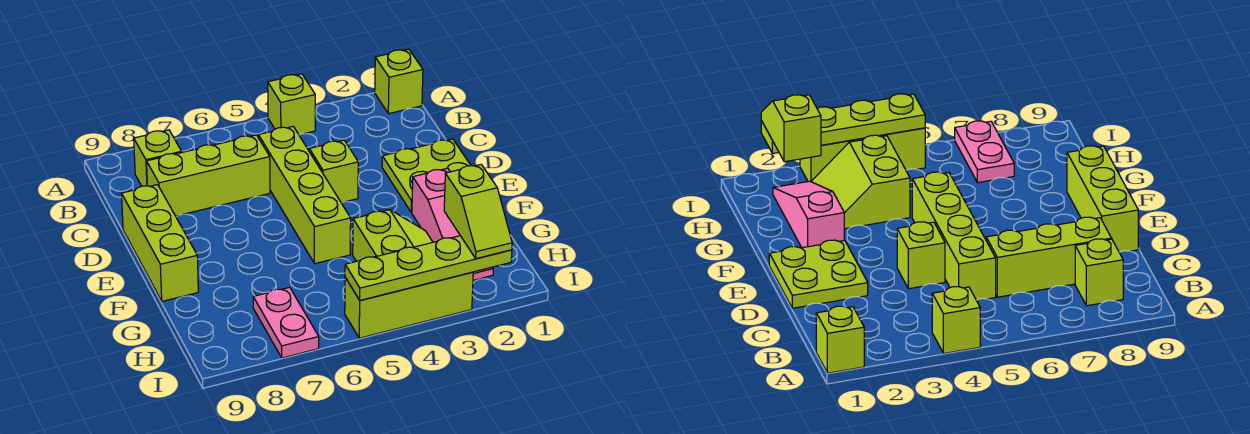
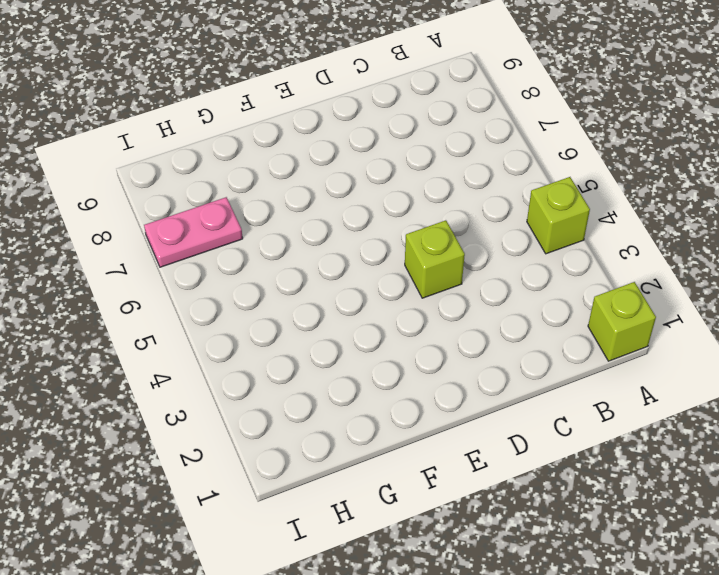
none -> lime brick B8 level 1
none -> lime brick C5:F5 level 1
none -> lime brick C6:C8 level 1

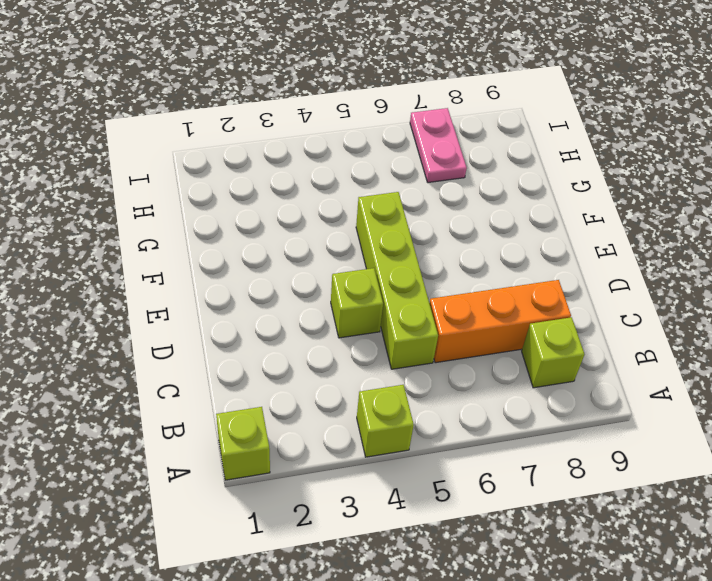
orange brick C6:C8 level 1 -> lime brick C6:C8 level 1
none -> lime plate D1:E2 level 1
none -> lime brick D9:F9 level 1
none -> pink slope F2:H2 level 1 top F

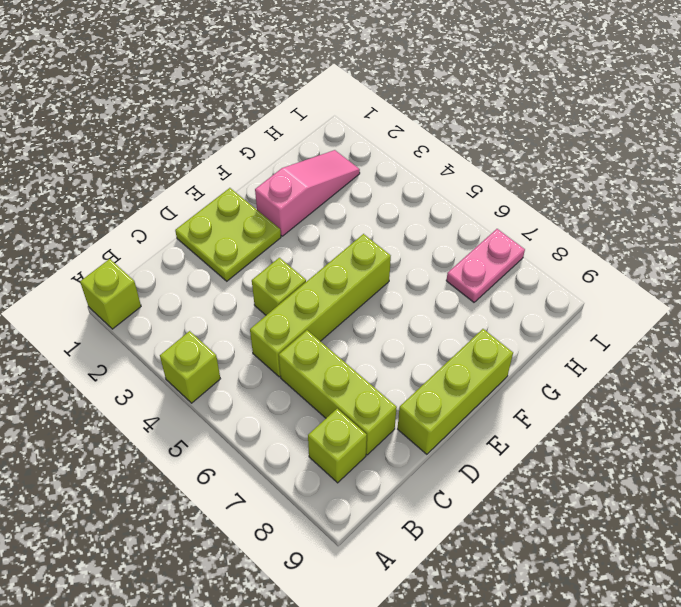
none -> lime slope G3:H4 level 1 top 4
none -> lime brick I3:I5 level 1
none -> lime plate I2:I5 level 2

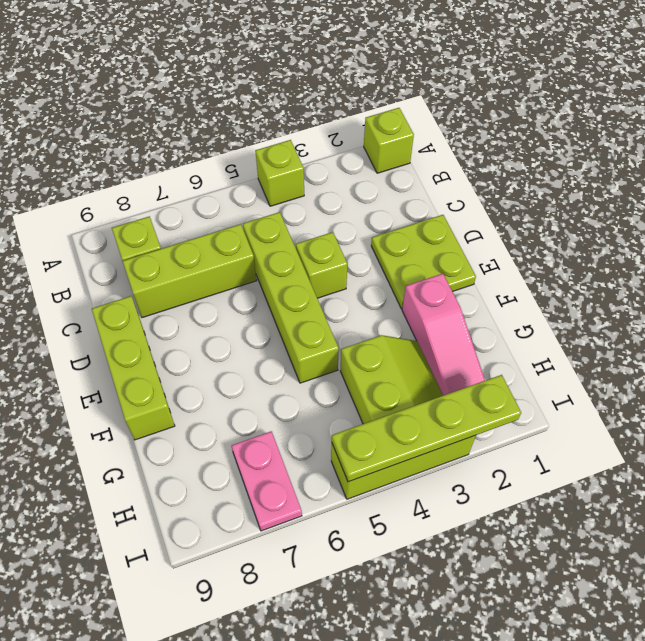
none -> lime slope H2:I2 level 3 top H

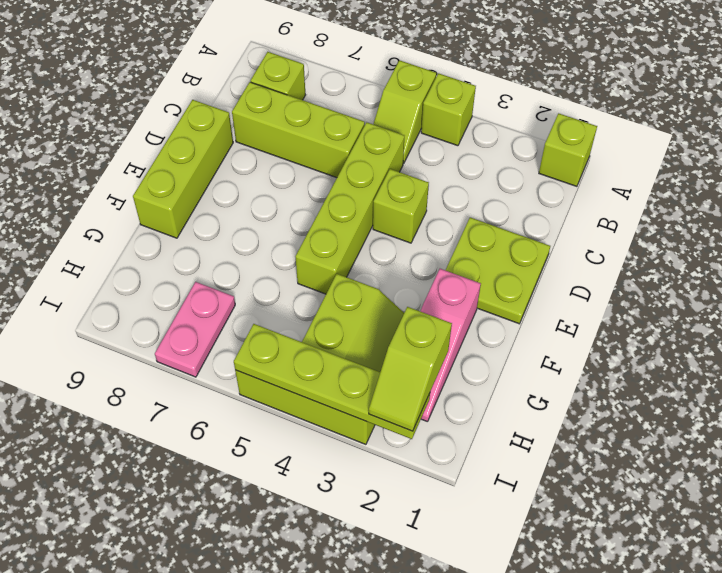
lime slope A5:B5 level 1 top A -> none

